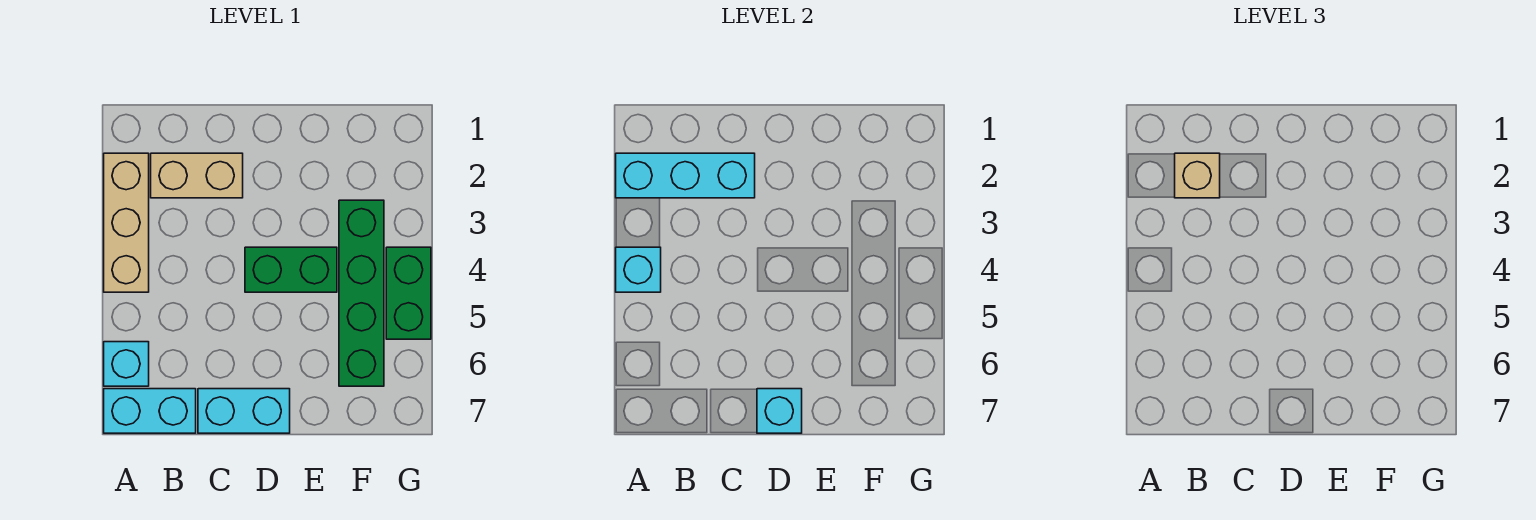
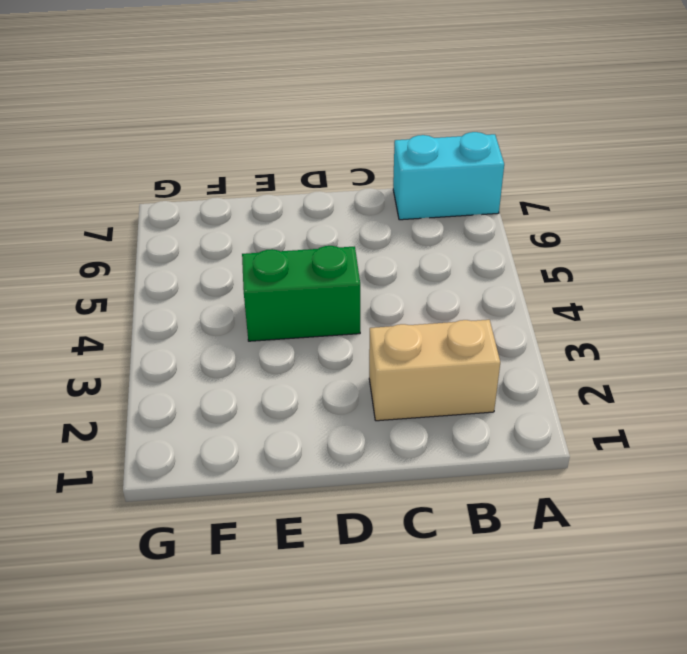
none -> tan brick A2:A4 level 1
none -> cyan brick A6 level 1
none -> cyan brick C7:D7 level 1

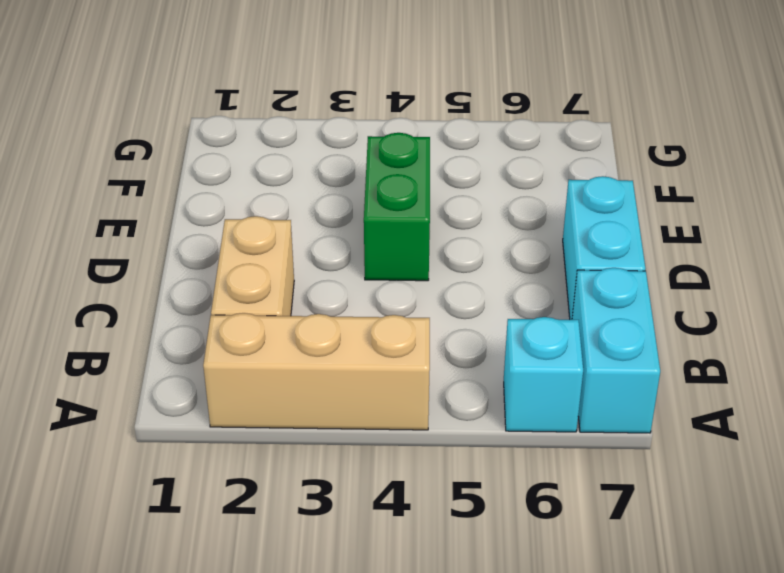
none -> green brick F3:F6 level 1
none -> green brick G4:G5 level 1
none -> cyan brick A2:C2 level 2

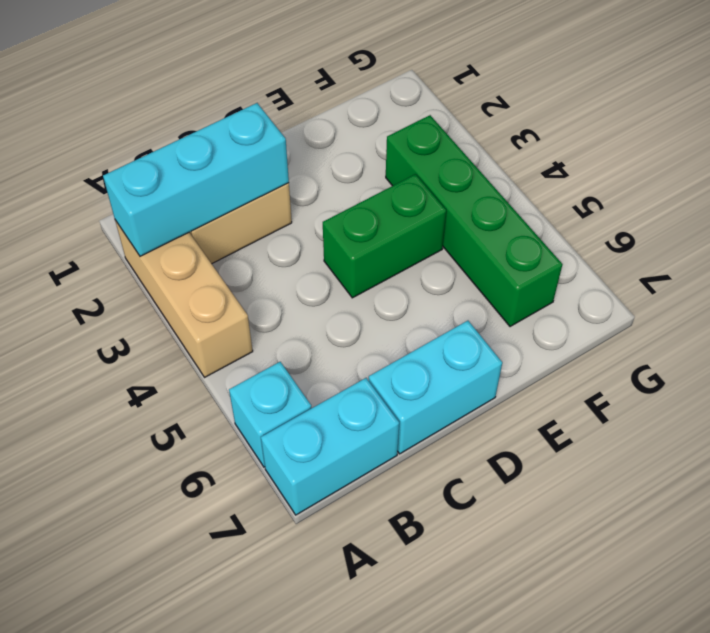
none -> green brick G4:G5 level 1
none -> cyan brick A4 level 2
none -> cyan brick D7 level 2

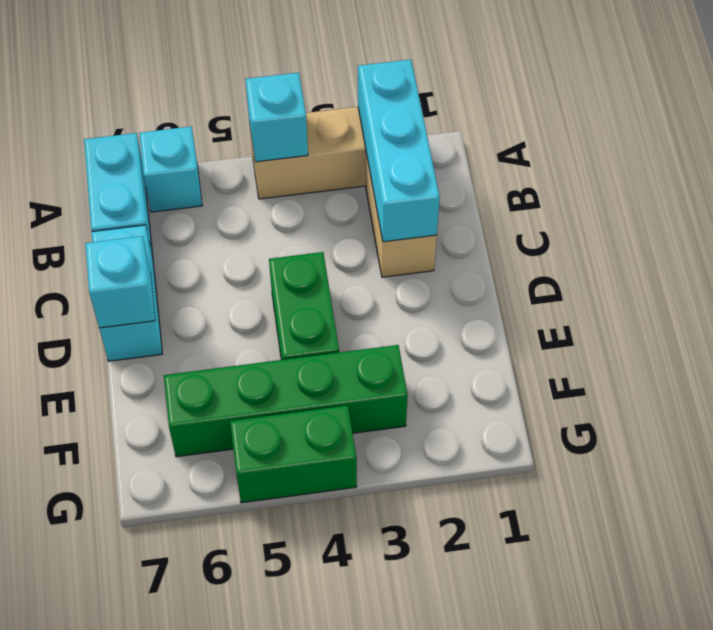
none -> tan brick B2 level 3

